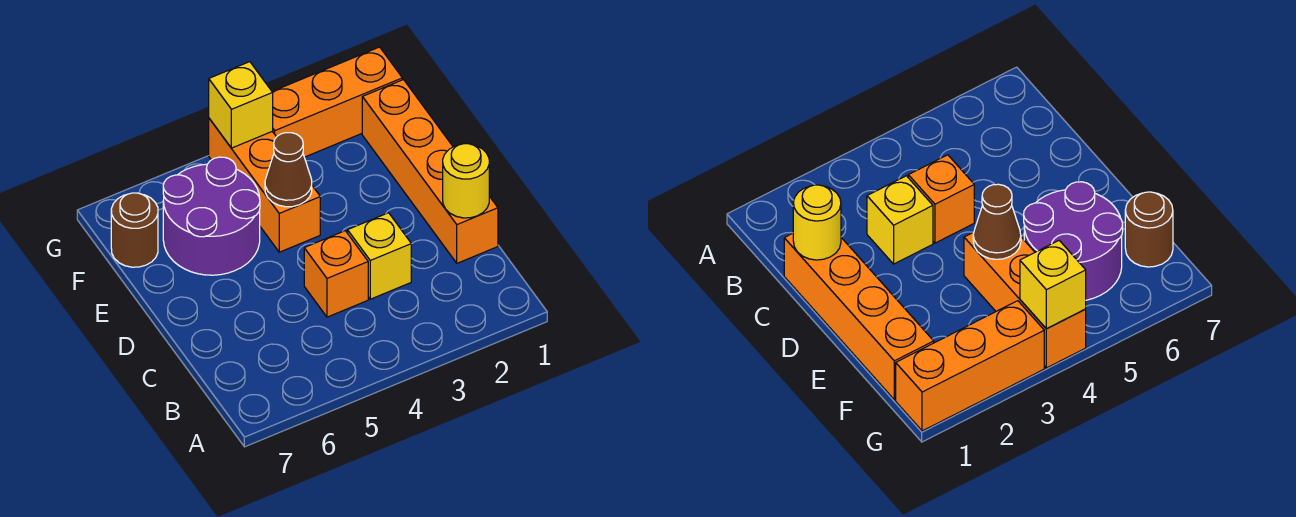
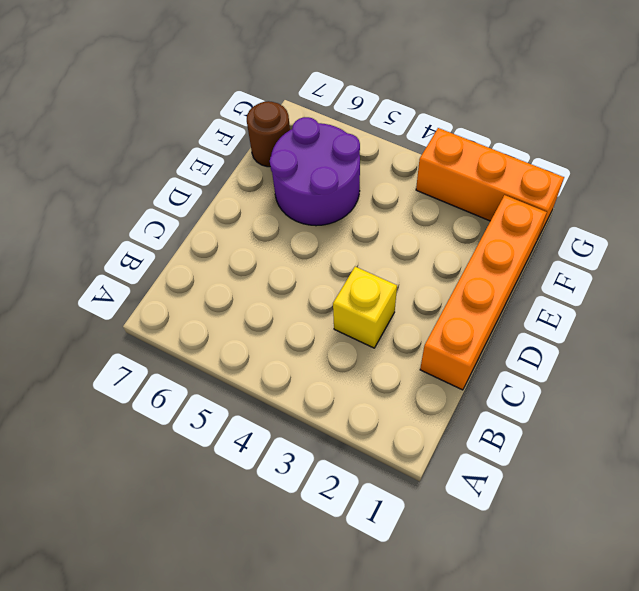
none -> orange brick C4 level 1
none -> orange brick E4:G4 level 1

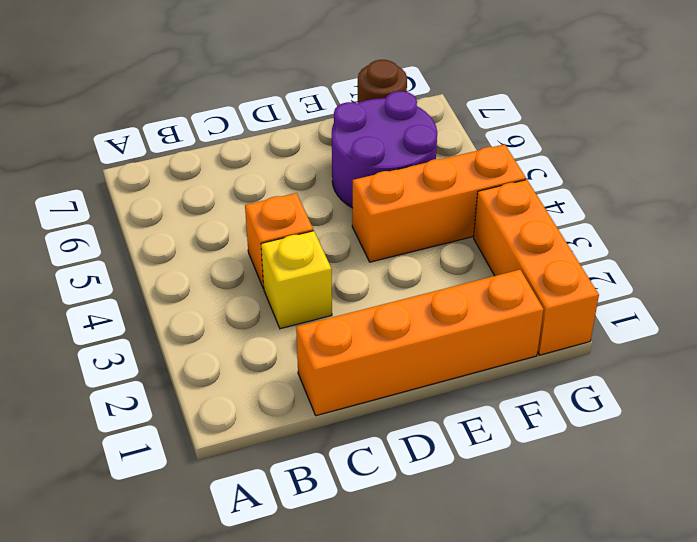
none -> yellow round brick C1 level 2
none -> brown cone E4 level 2

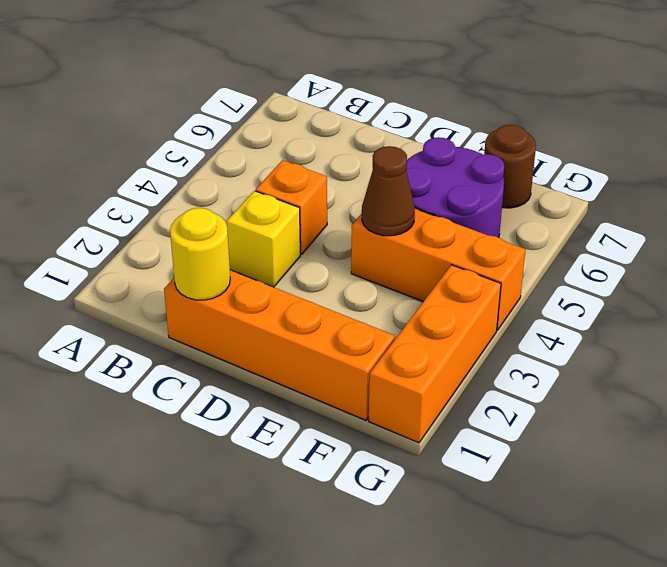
none -> yellow brick G4 level 2

